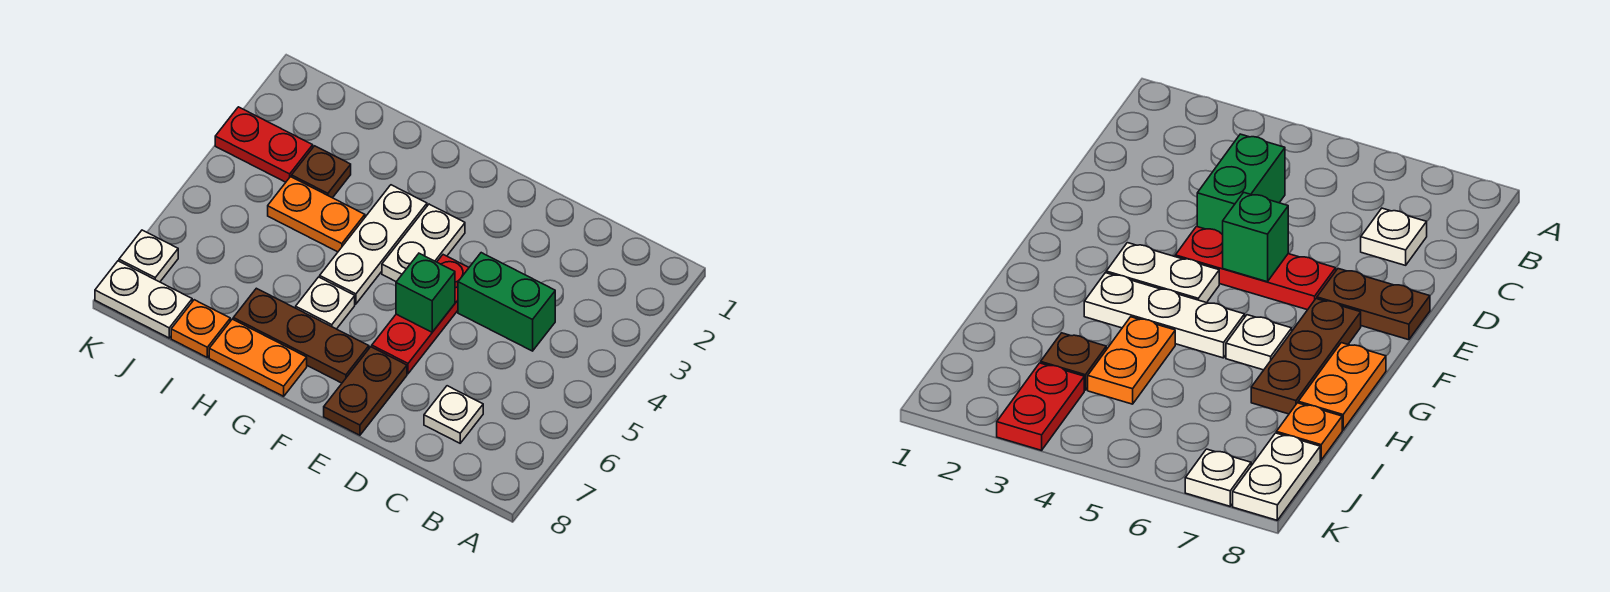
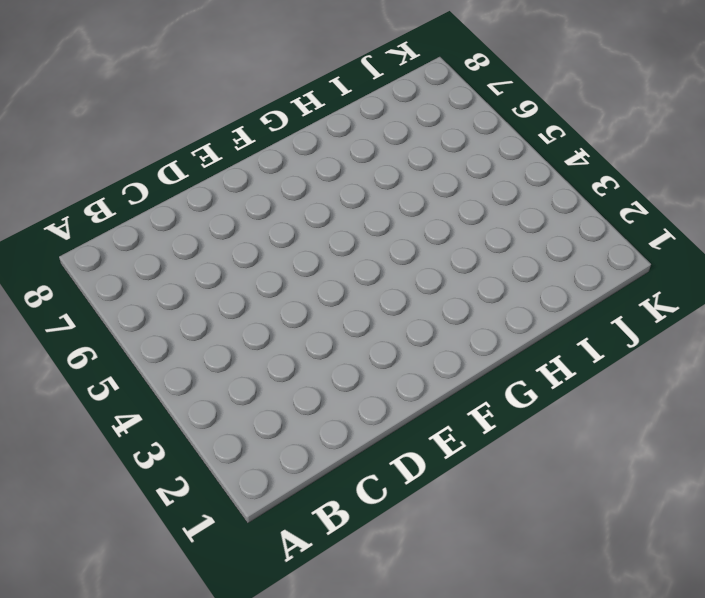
none -> green brick C4:D4 level 1
none -> white plate C7 level 1
none -> red plate E4:E6 level 1

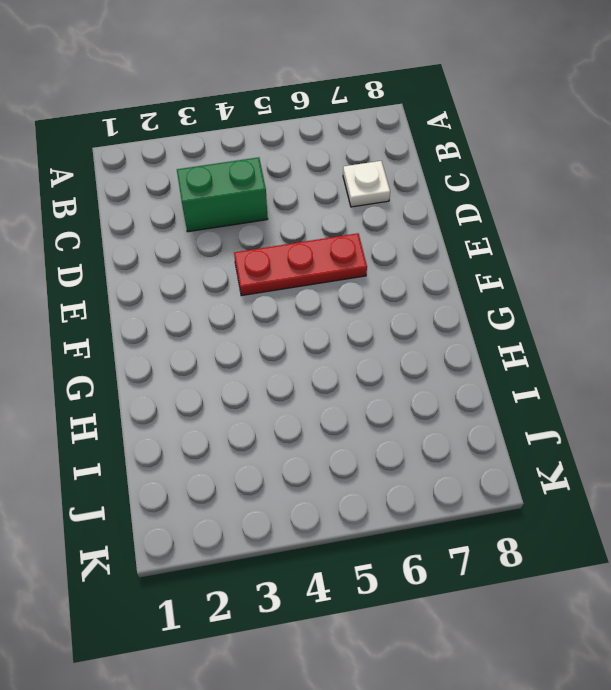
green brick C3:C4 level 1 -> green brick C4:D4 level 1
none -> brown plate E7:E8 level 1
none -> white plate F3:F4 level 1
none -> brown plate F7:H7 level 1

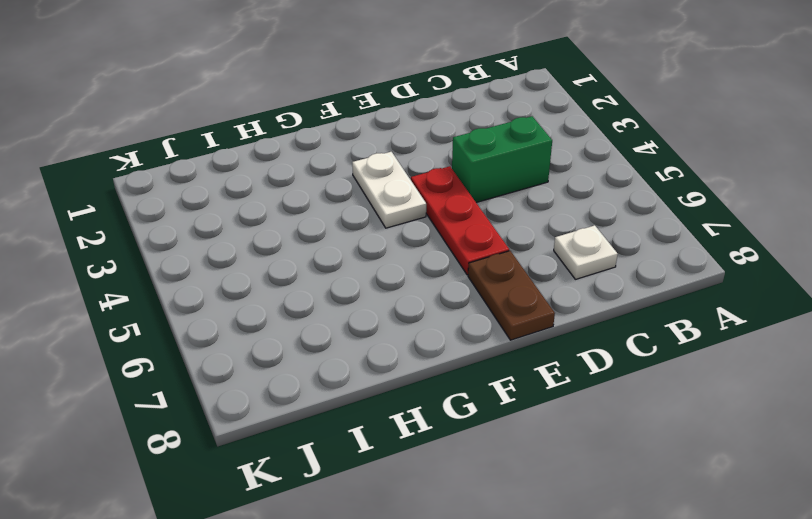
none -> brown plate F7:H7 level 1
none -> white plate G3:G5 level 1
none -> white plate G6 level 1

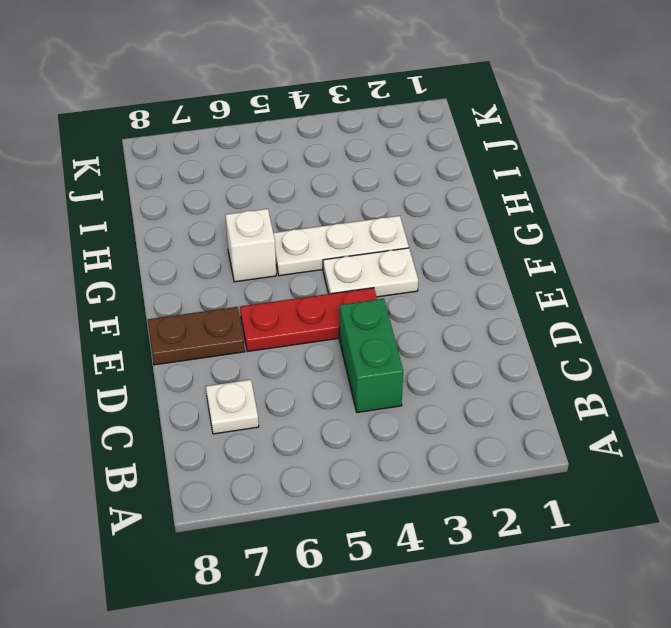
white brick G6 level 1 -> white plate G6 level 1
none -> brown plate F7:H7 level 1
none -> orange plate G8:H8 level 1
none -> orange plate H4:I4 level 1

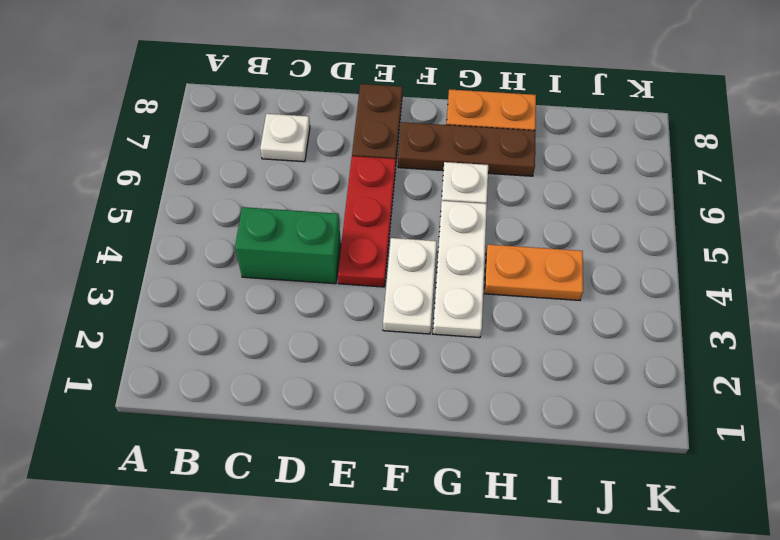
none -> brown plate I3 level 1
none -> orange plate I8 level 1
none -> red plate J3:K3 level 1

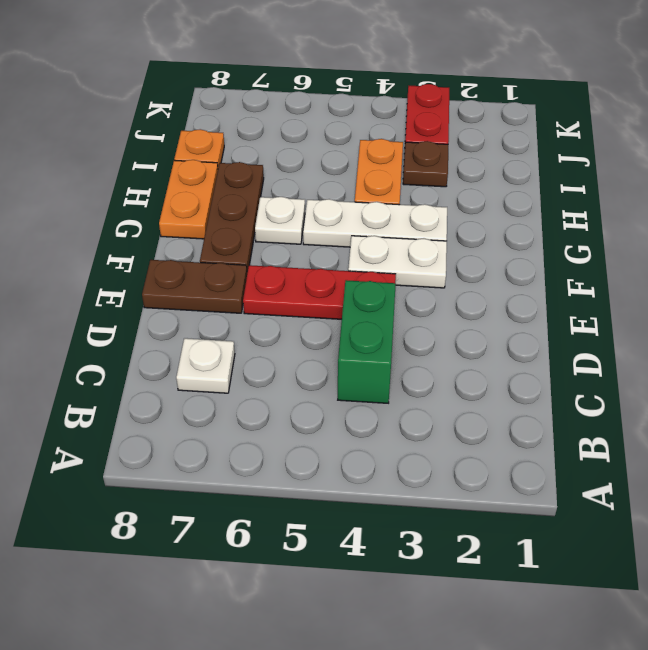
none -> white plate J8:K8 level 1
none -> white plate K7 level 1
none -> green brick E5 level 2

